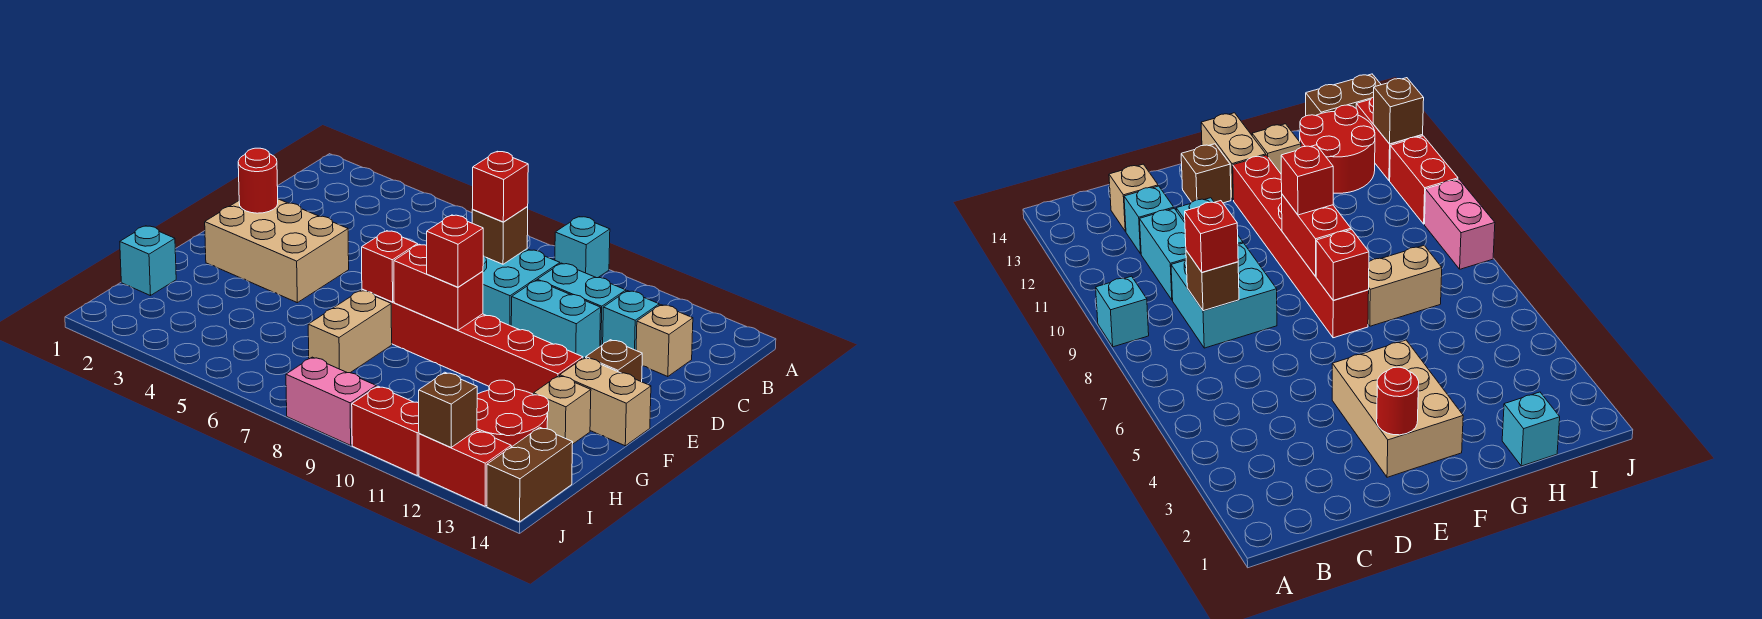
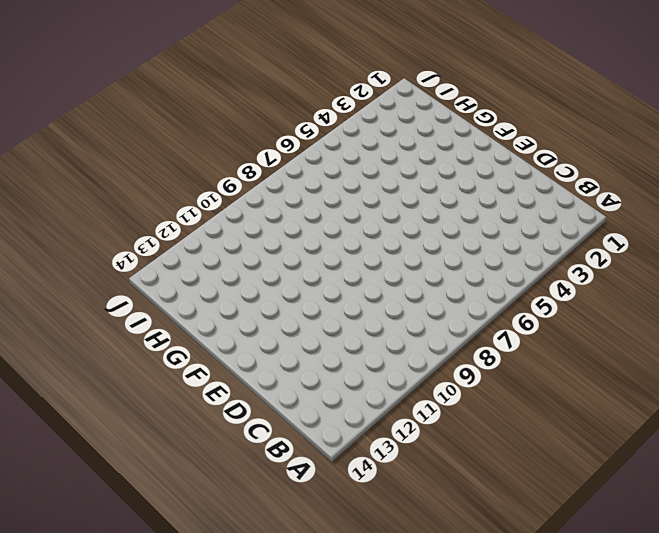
none -> cyan brick A9 level 1
none -> cyan brick C8:D9 level 1
none -> cyan brick C10:C11 level 1

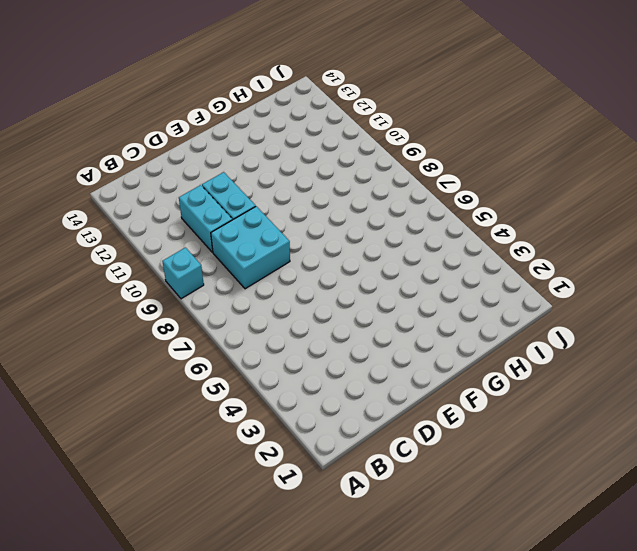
none -> cyan brick C12 level 1
none -> tan brick C13 level 1
none -> tan brick E2:F4 level 1

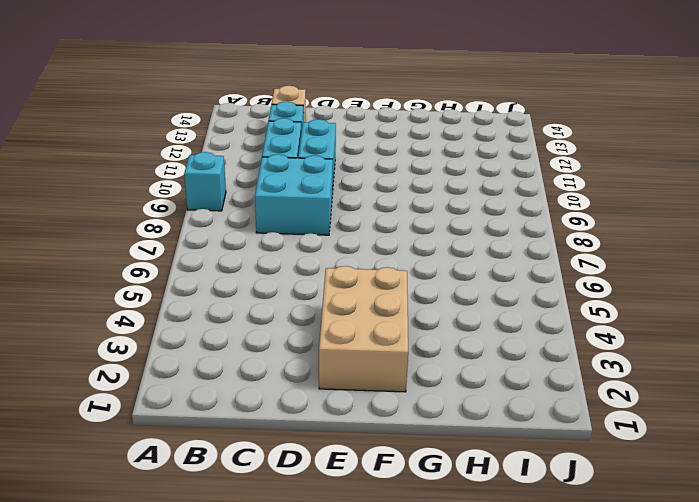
none -> brown brick E13 level 1
none -> red brick F7:F12 level 1
none -> tan brick F13:F14 level 1

